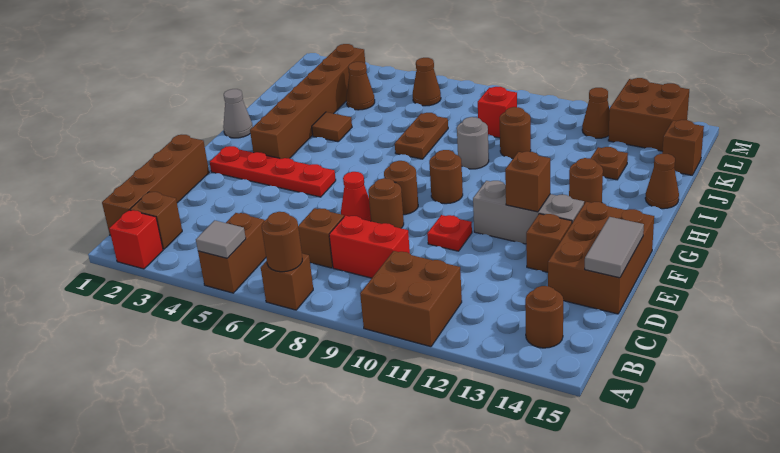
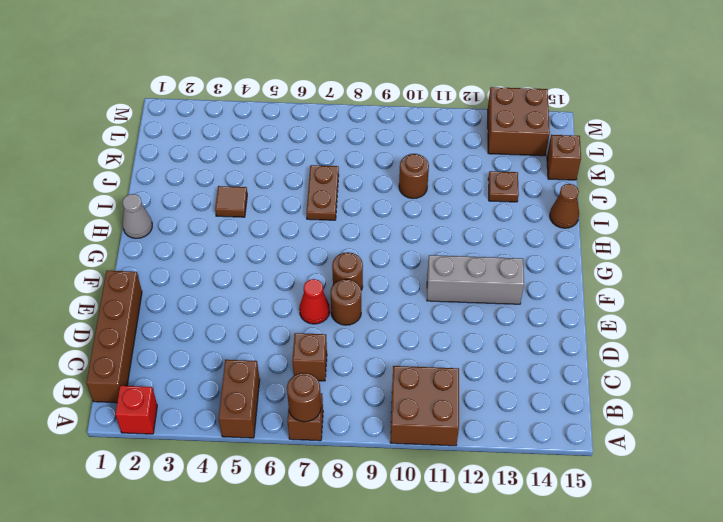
none -> brown brick B2 level 1
none -> brown round brick B14 level 1
none -> red brick C8:C9 level 1
none -> brown brick D14:F15 level 1

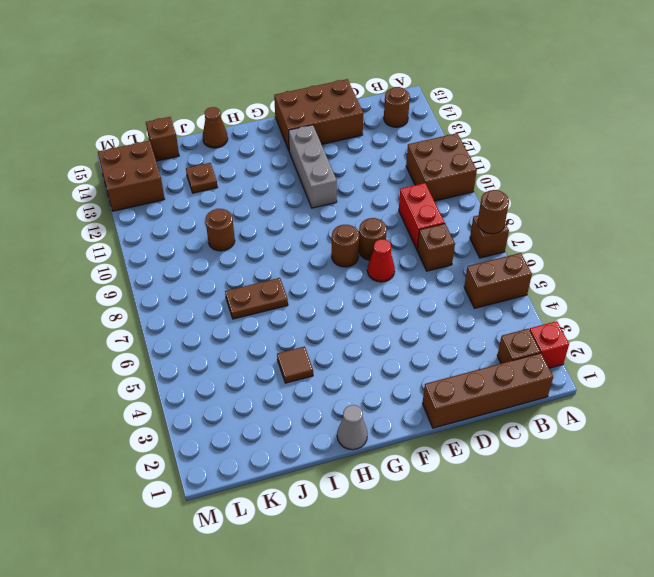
none -> red plate E10 level 1
none -> brown brick E13 level 1
none -> red plate F2:F5 level 1
none -> brown brick G3:L3 level 1

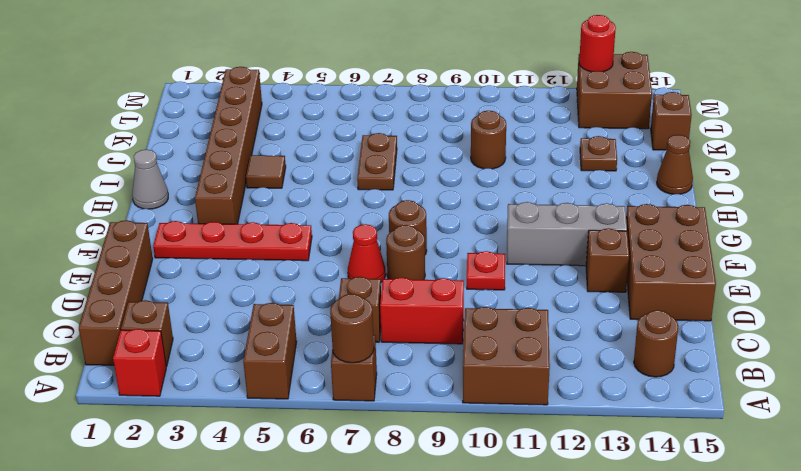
red round brick M13 level 2 -> none
none -> brown round brick G9 level 1
none -> brown round brick H13 level 1
none -> grey round brick I9 level 1
none -> brown cone K4 level 1

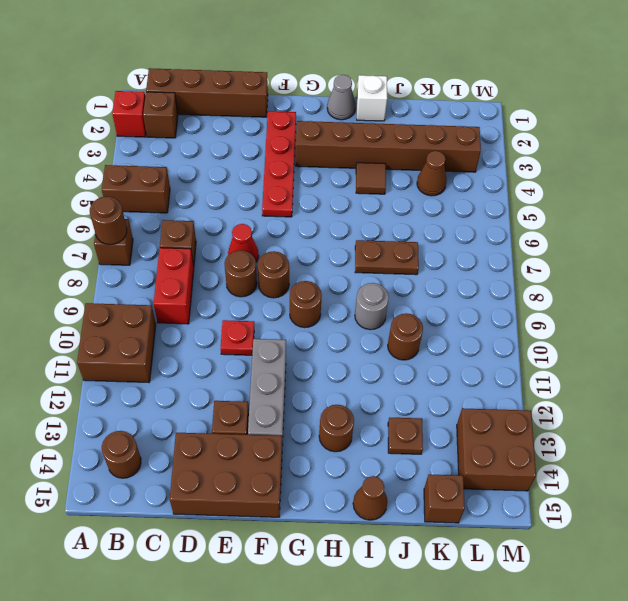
white brick I1 level 1 -> none
none -> red brick K9 level 1
none -> brown cone L6 level 1
none -> brown cone L12 level 1
none -> grey tile A5 level 2

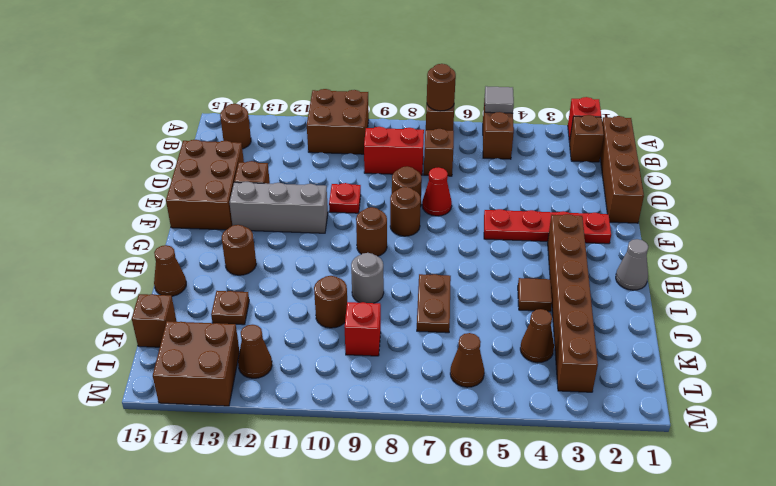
none -> grey tile D15:E15 level 2
none -> brown brick F12 level 2

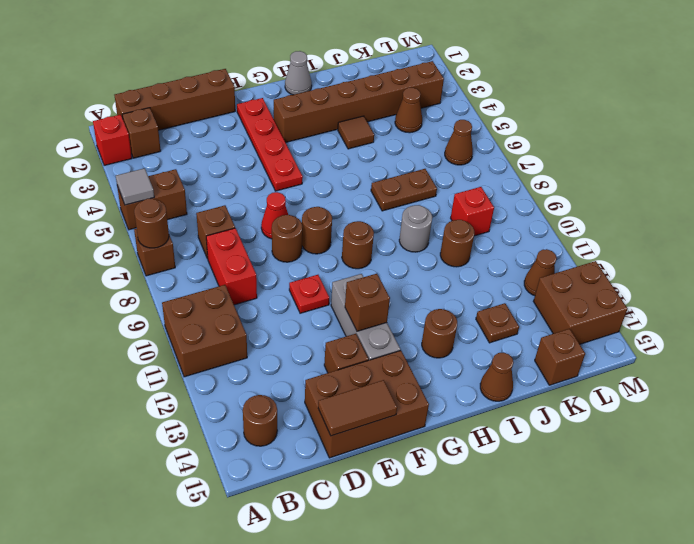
brown tile D15:E15 level 2 -> grey tile D15:E15 level 2

